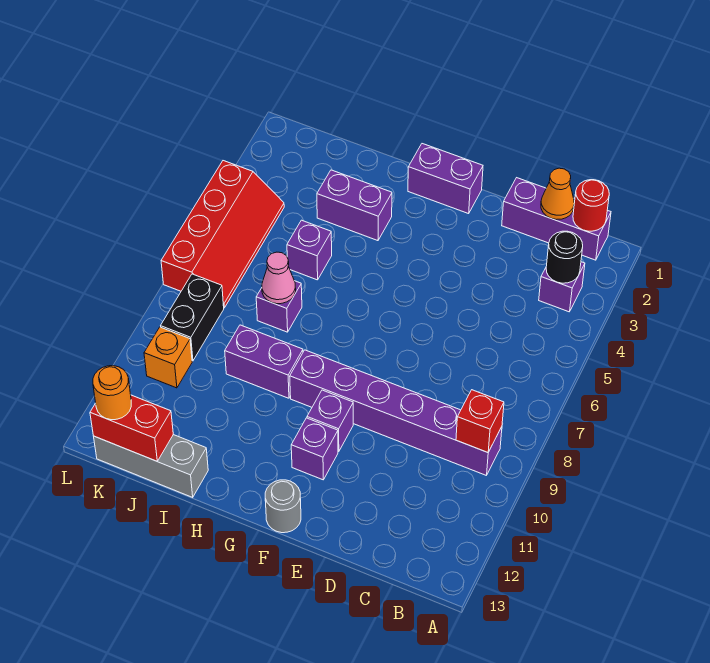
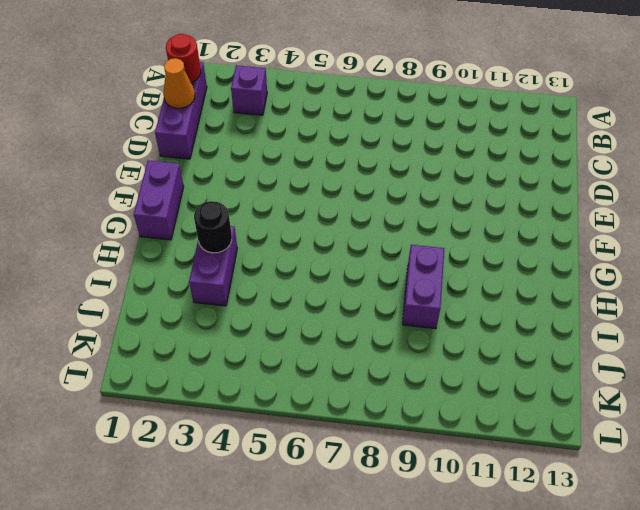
black round brick H3 level 2 -> black round brick B3 level 2
none -> purple brick B9:G9 level 1
none -> purple brick F10 level 1
none -> purple brick F11 level 1

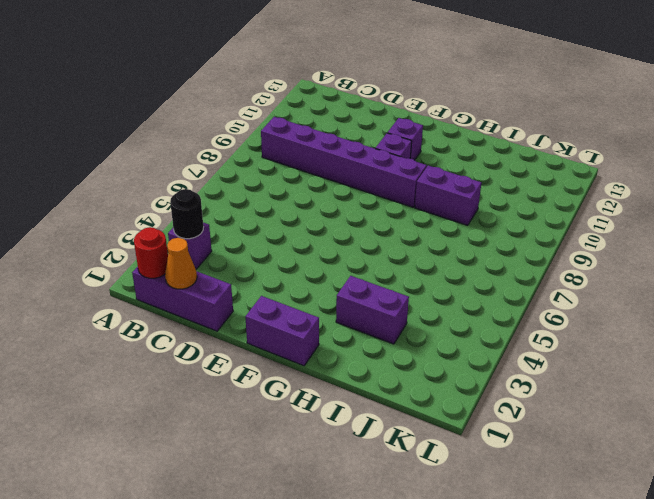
none -> grey round brick F13 level 1
none -> purple brick I5 level 1
none -> purple brick I7 level 1

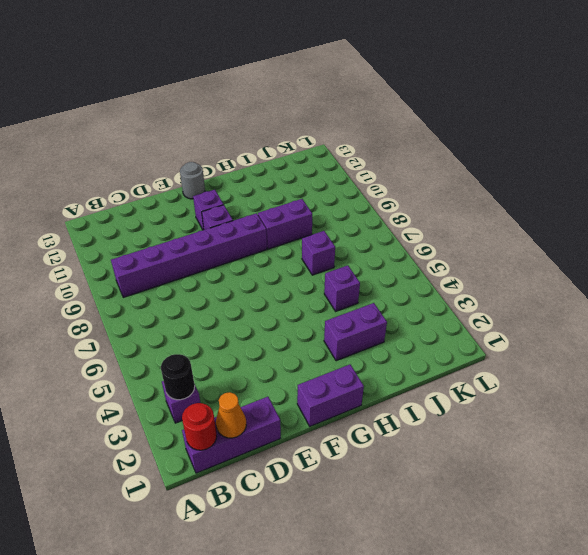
none -> grey brick I13:K13 level 1
none -> red slope K4:L7 level 1 top L
none -> black brick K8:K9 level 1

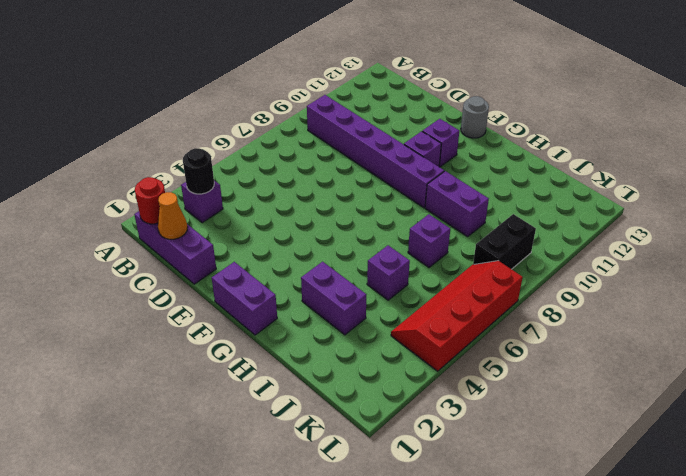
none -> grey brick I13:K13 level 1
none -> orange brick K10 level 1
none -> red brick B9 level 2

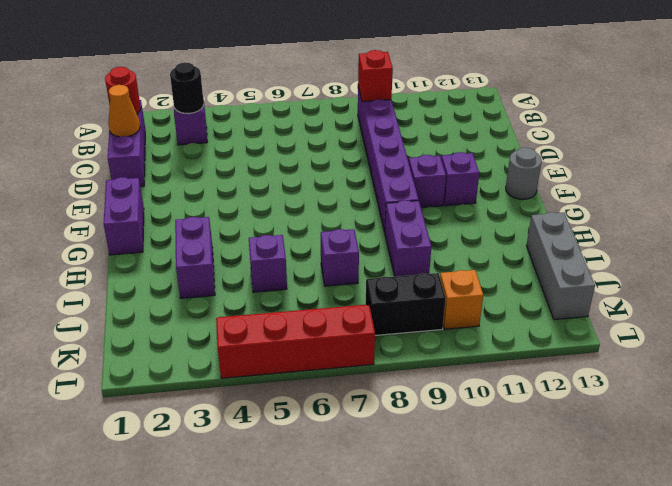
none -> pink cone I7 level 2
none -> red brick J13:K13 level 2
none -> orange round brick K13 level 3

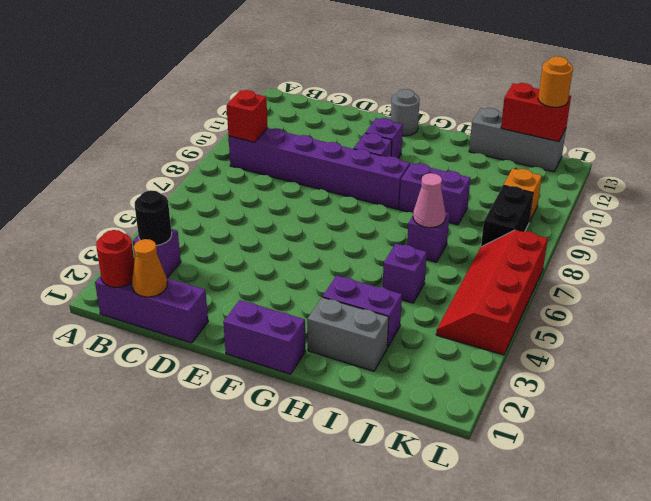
grey brick H2:I2 level 1 -> none

